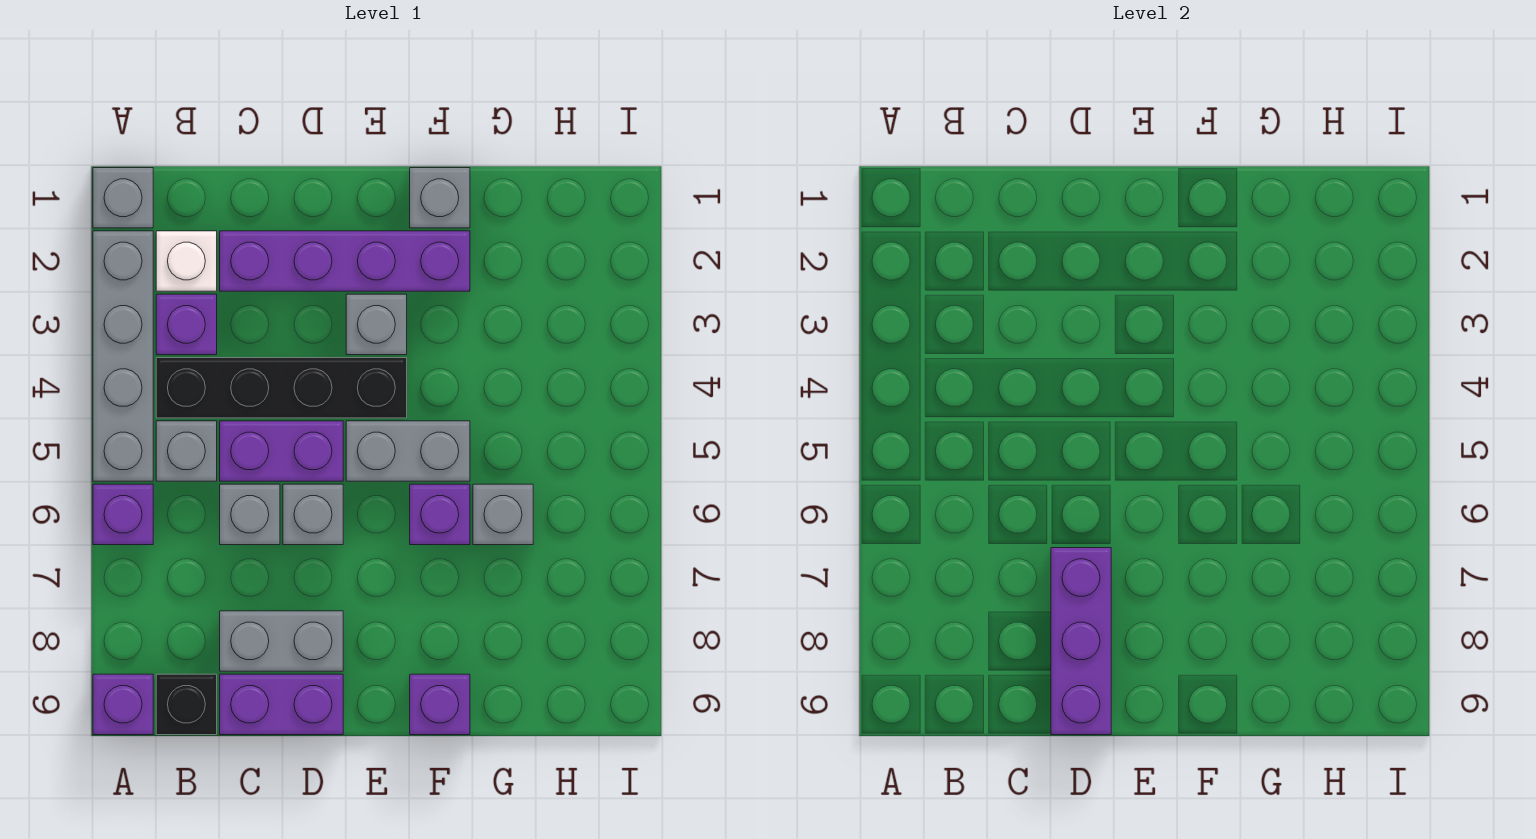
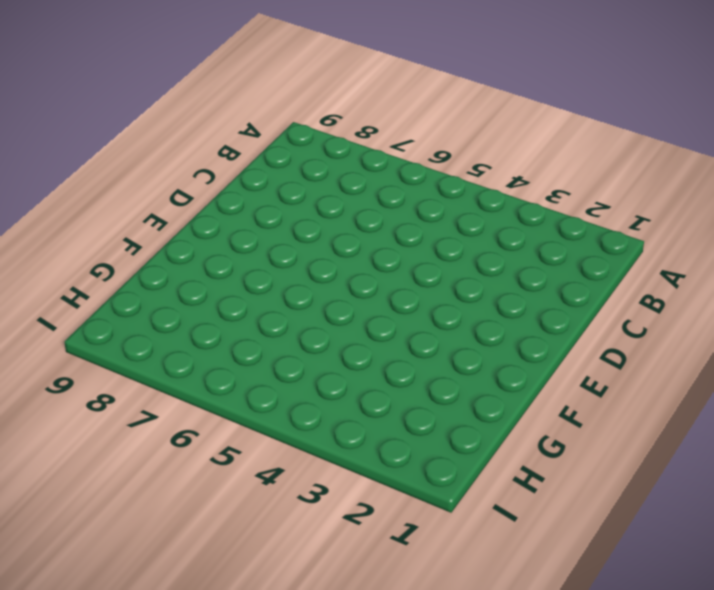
none -> grey brick A1 level 1
none -> grey brick A2:A5 level 1
none -> purple brick A6 level 1

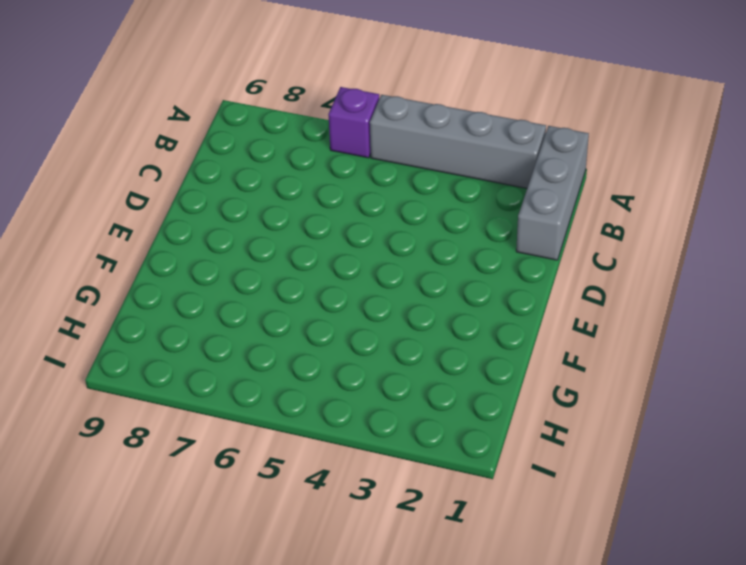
grey brick A1:C1 level 1 -> grey brick A1 level 1
none -> purple brick A9 level 1
none -> white brick B2 level 1
none -> purple brick B3 level 1

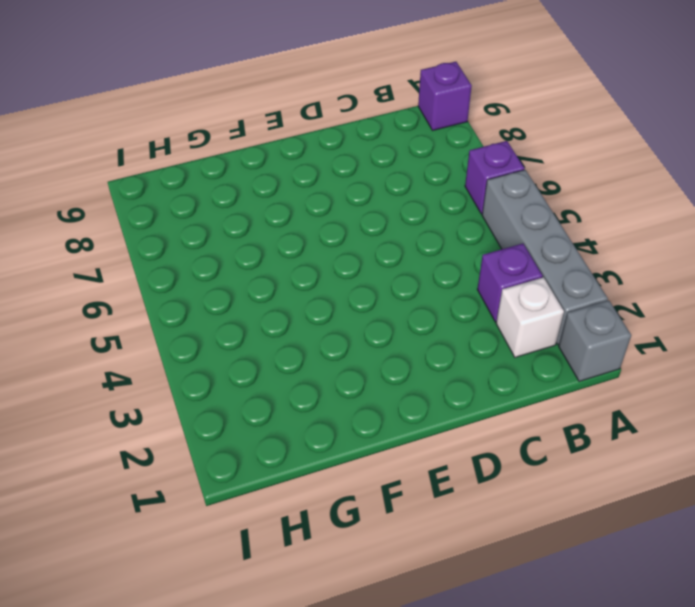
none -> black brick B4:E4 level 1
none -> grey brick B5 level 1
none -> black brick B9 level 1

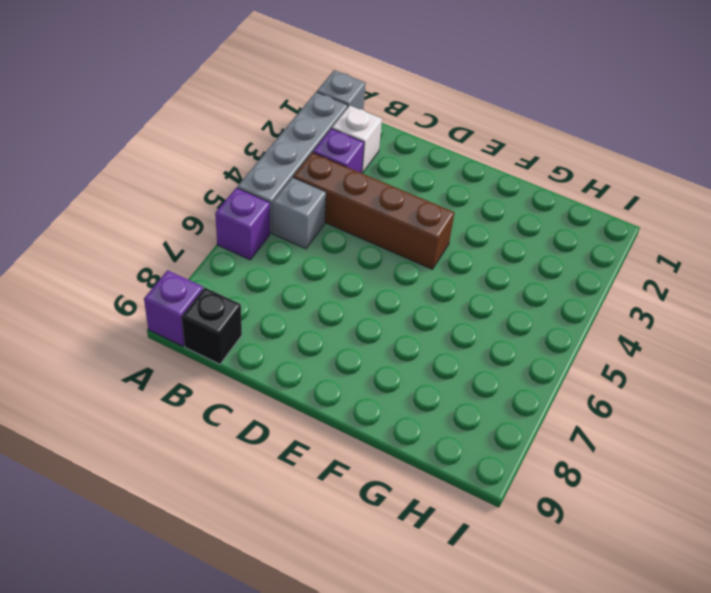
brown brick B4:E4 level 1 -> black brick B4:E4 level 1
none -> purple brick C2:F2 level 1
none -> purple brick C5:D5 level 1
none -> grey brick C6 level 1

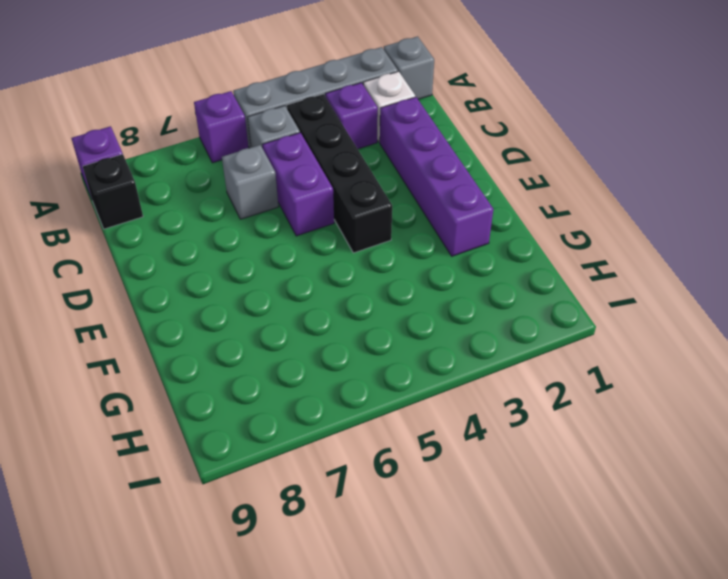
none -> grey brick C8:D8 level 1
none -> purple brick C9:D9 level 1
none -> grey brick D6 level 1

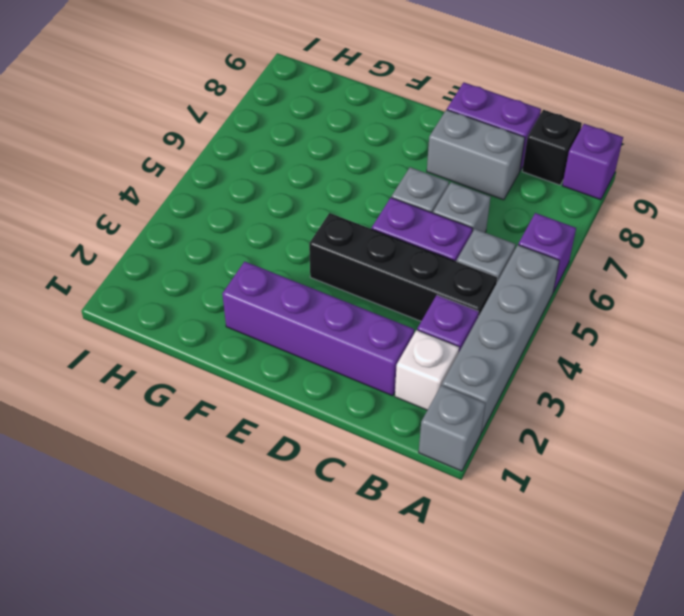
none -> grey brick E3 level 1
none -> grey brick E5:F5 level 1
none -> grey brick F1 level 1

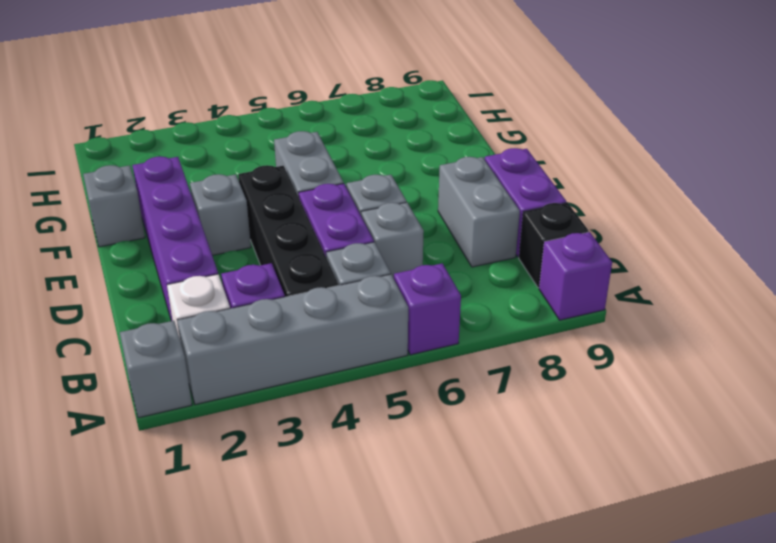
none -> purple brick F6 level 1
none -> purple brick F9 level 1
none -> grey brick G6 level 1

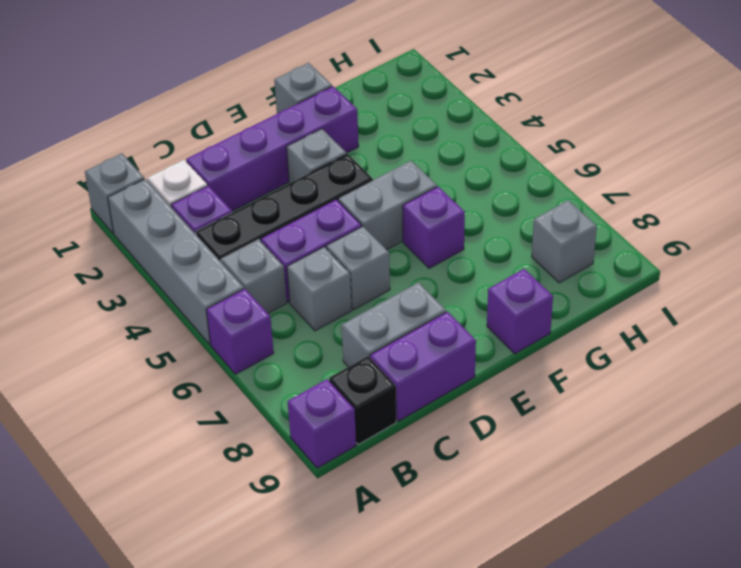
grey brick H8 level 1 -> grey brick G6 level 1
none -> purple brick D7:D9 level 2

